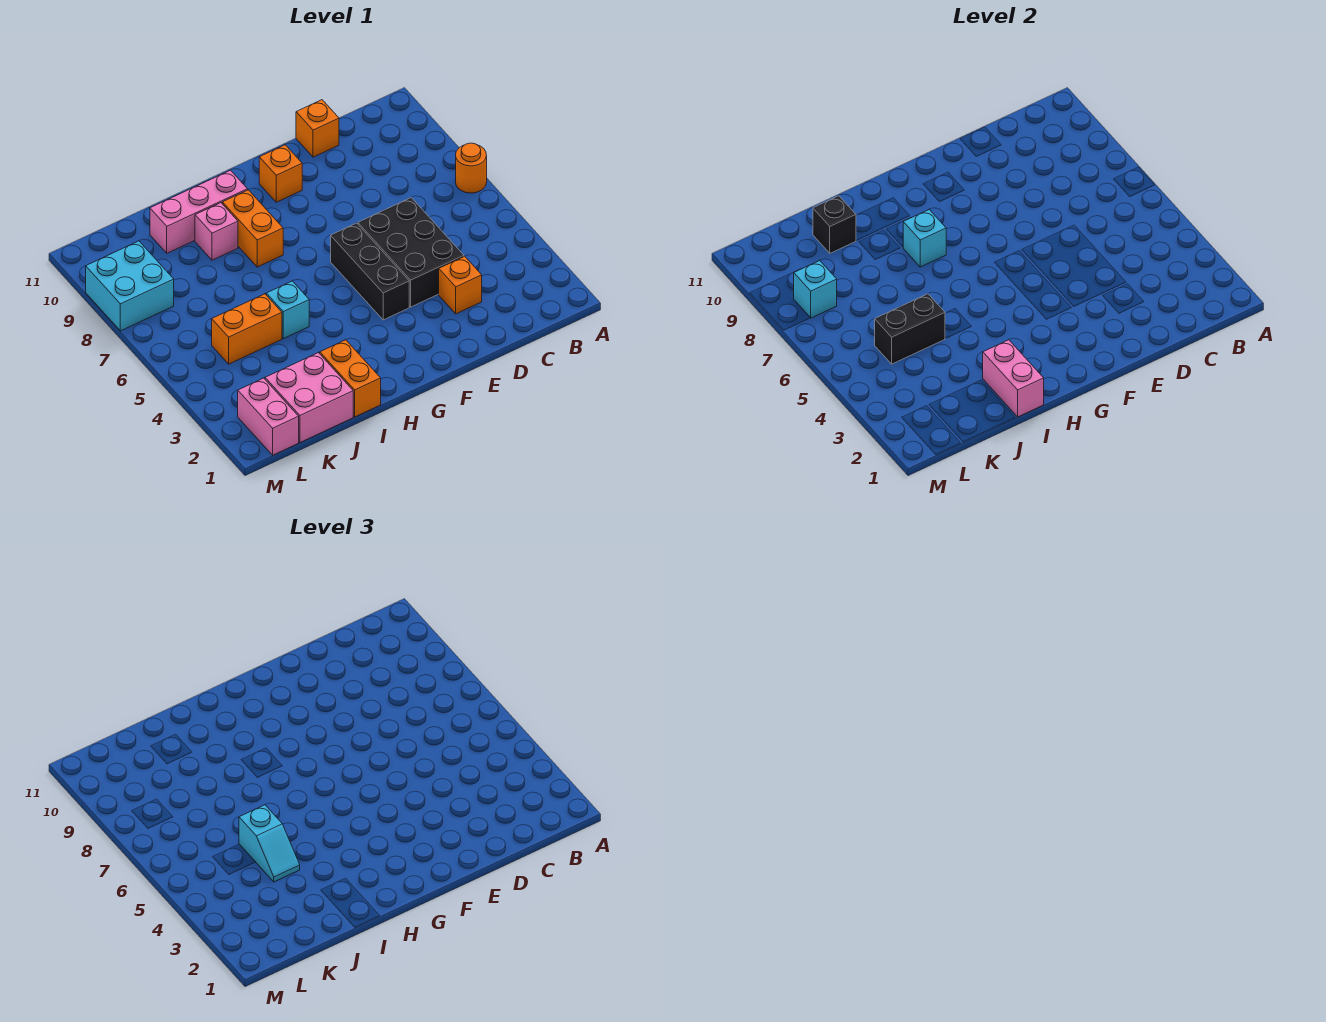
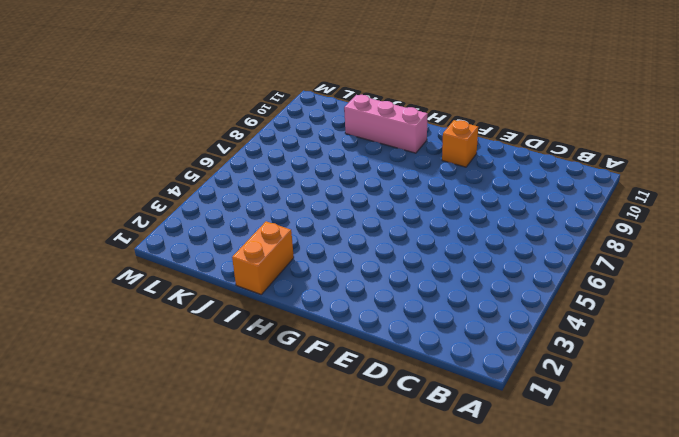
none -> orange round brick A7 level 1
none -> orange brick D3 level 1
none -> black brick D4:E6 level 1

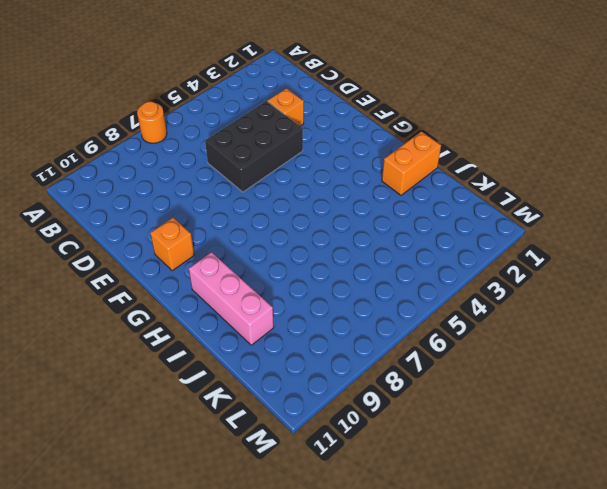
none -> orange brick D11 level 1
none -> black brick F4:F6 level 1
none -> orange brick H8:H9 level 1

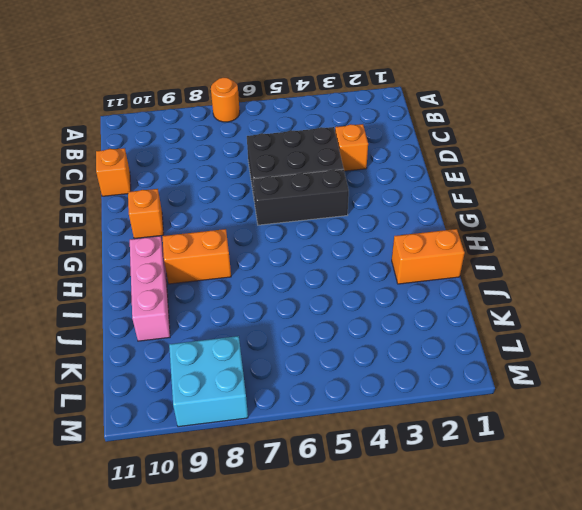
none -> cyan brick I5 level 1
none -> pink brick I9 level 1
none -> pink brick J1:K2 level 1

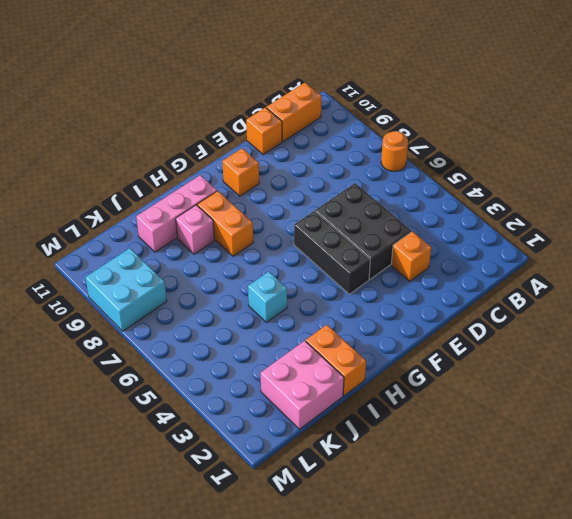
orange brick B11:C11 level 1 -> orange brick J5:K5 level 1
none -> pink brick L1:L2 level 1
none -> cyan brick H8 level 2
none -> pink brick I1:I2 level 2

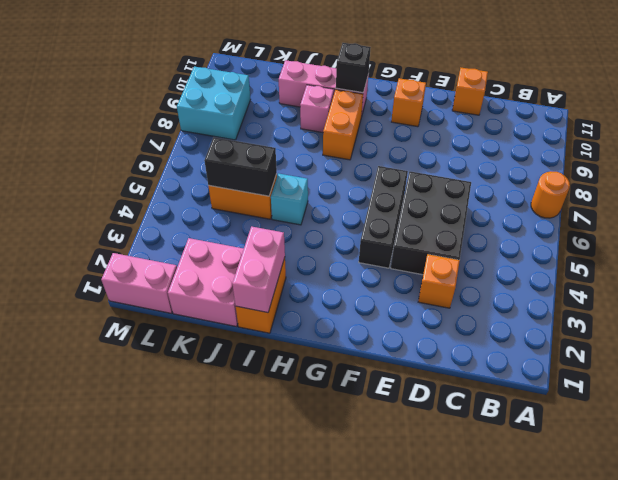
black brick H10 level 2 -> black brick J10 level 2
pink brick L1:M1 level 1 -> pink brick L1:L2 level 1
none -> cyan brick H8 level 2
none -> cyan brick L8 level 2
none -> cyan slope J4:J5 level 3 top 5

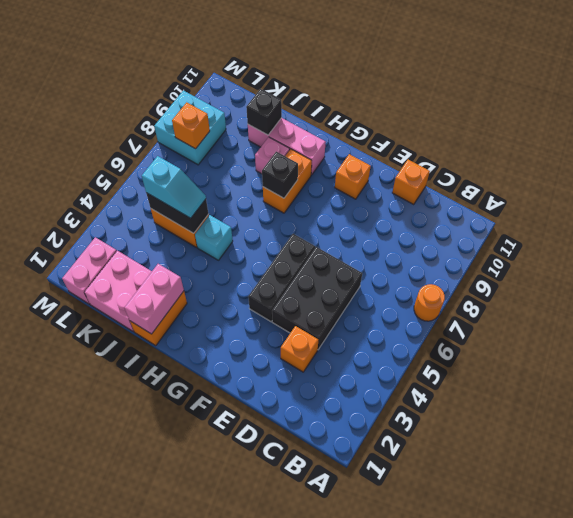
black brick H8 level 2 -> cyan brick H8 level 2
cyan slope J5:K5 level 3 top K -> cyan slope J4:J5 level 3 top 5
orange brick L8 level 2 -> cyan brick L8 level 2

